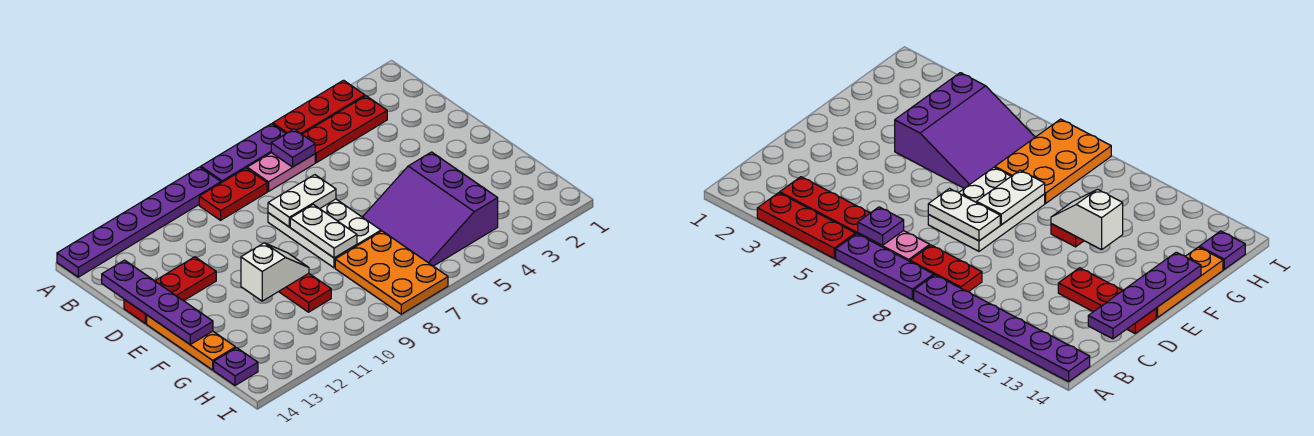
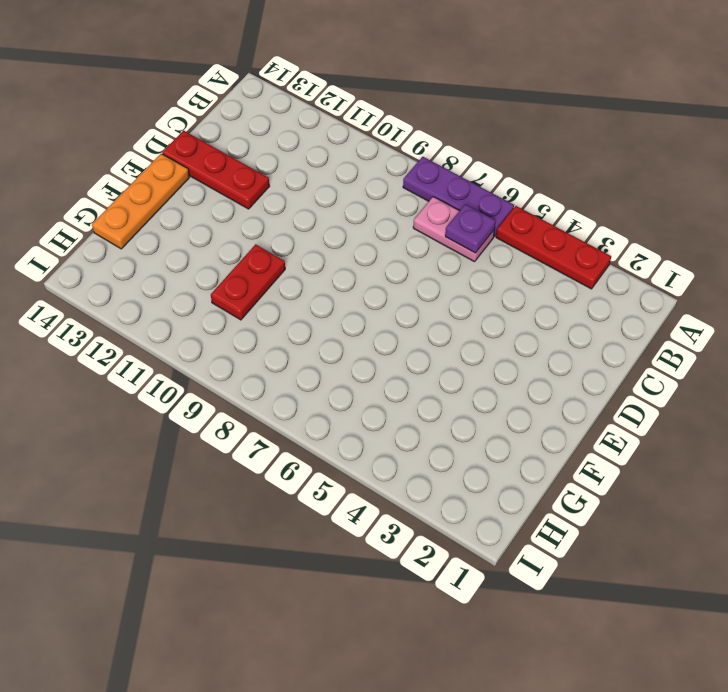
none -> purple plate A9:A14 level 1
none -> red plate B3:B5 level 1
none -> red plate B8:B9 level 1

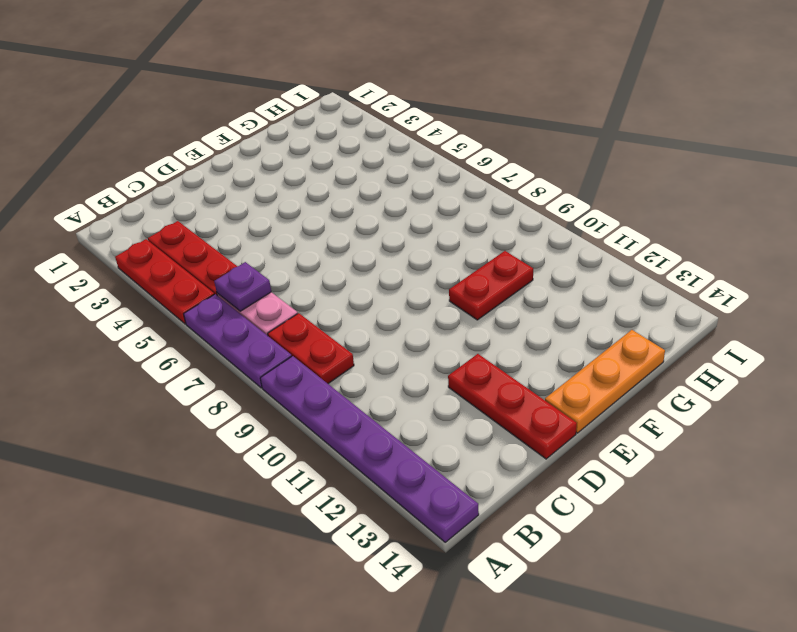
none -> white plate D7:F8 level 1
none -> purple slope F4:H6 level 1 top 4
none -> orange plate G7:I8 level 1

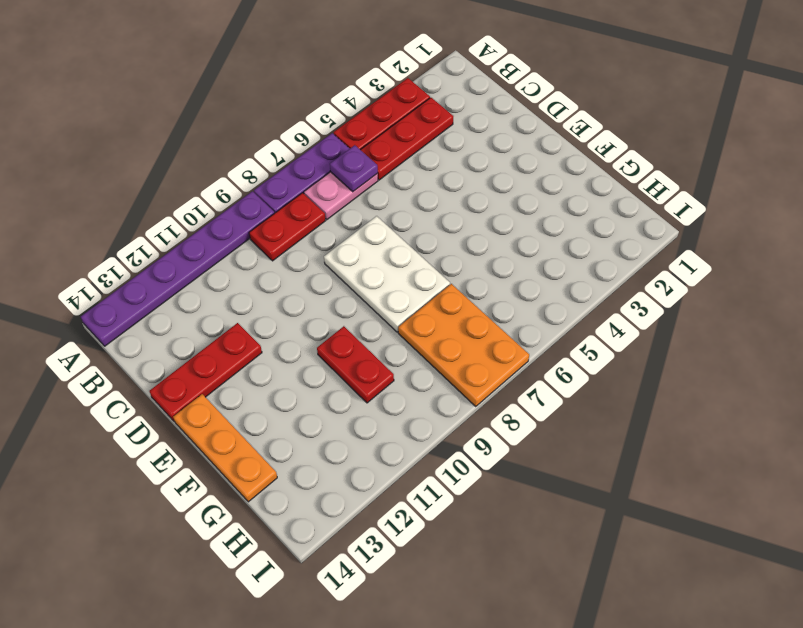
none -> purple slope F4:H6 level 1 top 4
none -> purple plate H14 level 1
none -> purple plate C14:F14 level 2

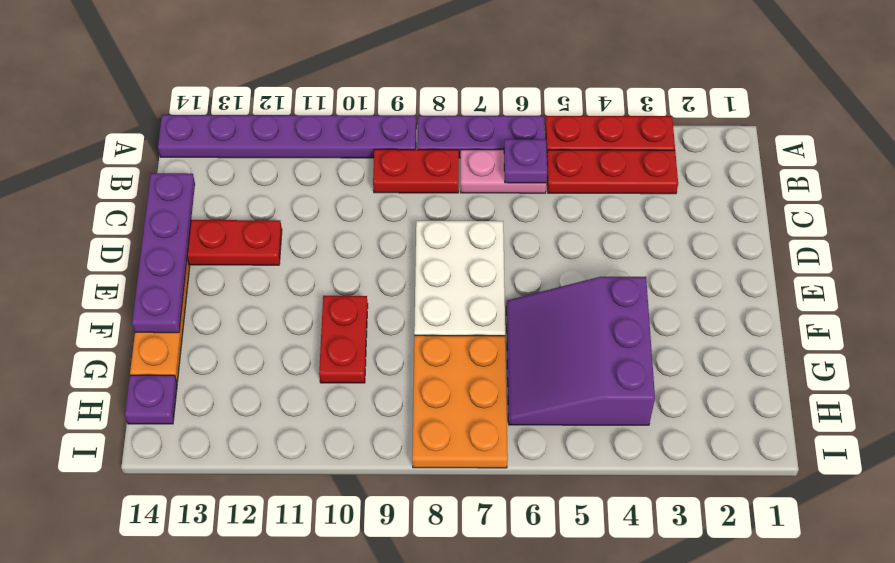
none -> white plate D7:D8 level 2
none -> white plate E8:F8 level 2
none -> white slope F10:F11 level 2 top 11

